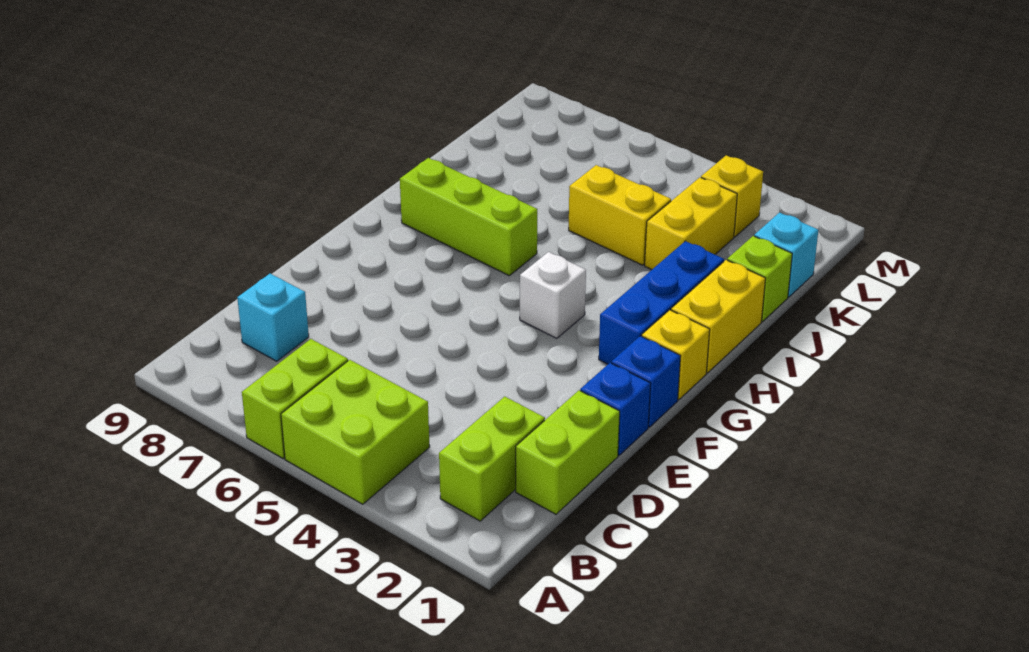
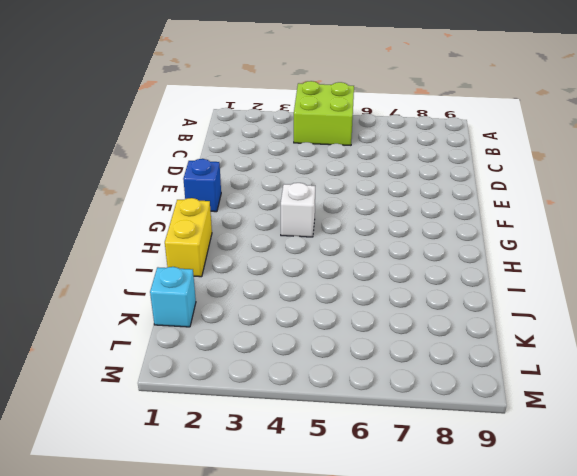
none -> lime brick A6:B6 level 1
none -> lime brick B2:C2 level 1
none -> lime brick C1:D1 level 1

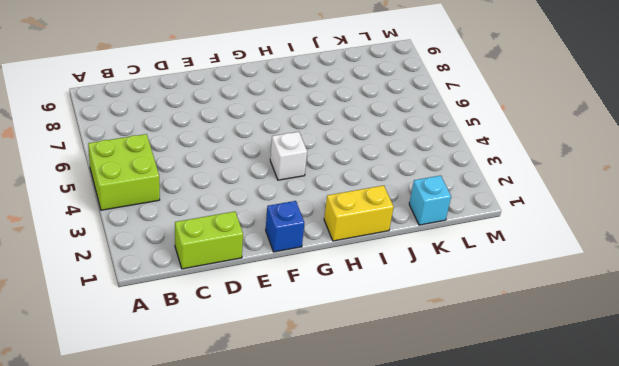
none -> lime brick A6:B6 level 1
none -> lime brick B2:C2 level 1
none -> cyan brick C8 level 1

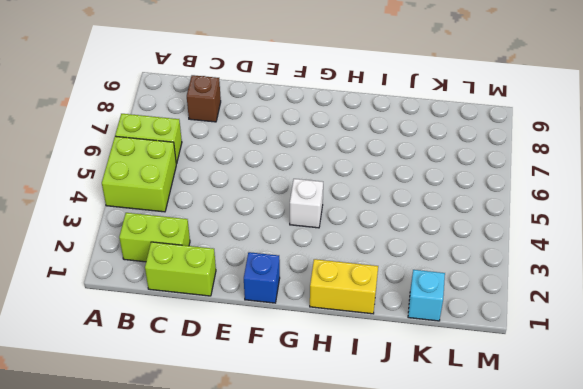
brown brick C8 level 1 -> cyan brick C8 level 1
none -> blue brick E1 level 1
none -> yellow brick G1 level 1
none -> blue brick G2:I2 level 1

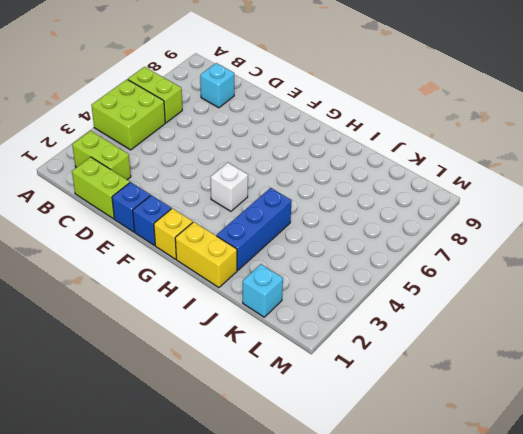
blue brick I2:I4 level 1 -> blue brick G2:I2 level 1
none -> lime brick H6:H8 level 1
none -> lime brick J1 level 1
none -> yellow brick J3:K3 level 1

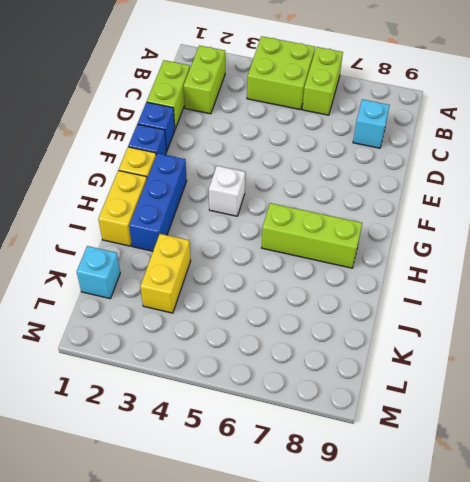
none -> lime brick J1 level 1
none -> yellow brick J4:J5 level 1
none -> yellow brick L3 level 1

